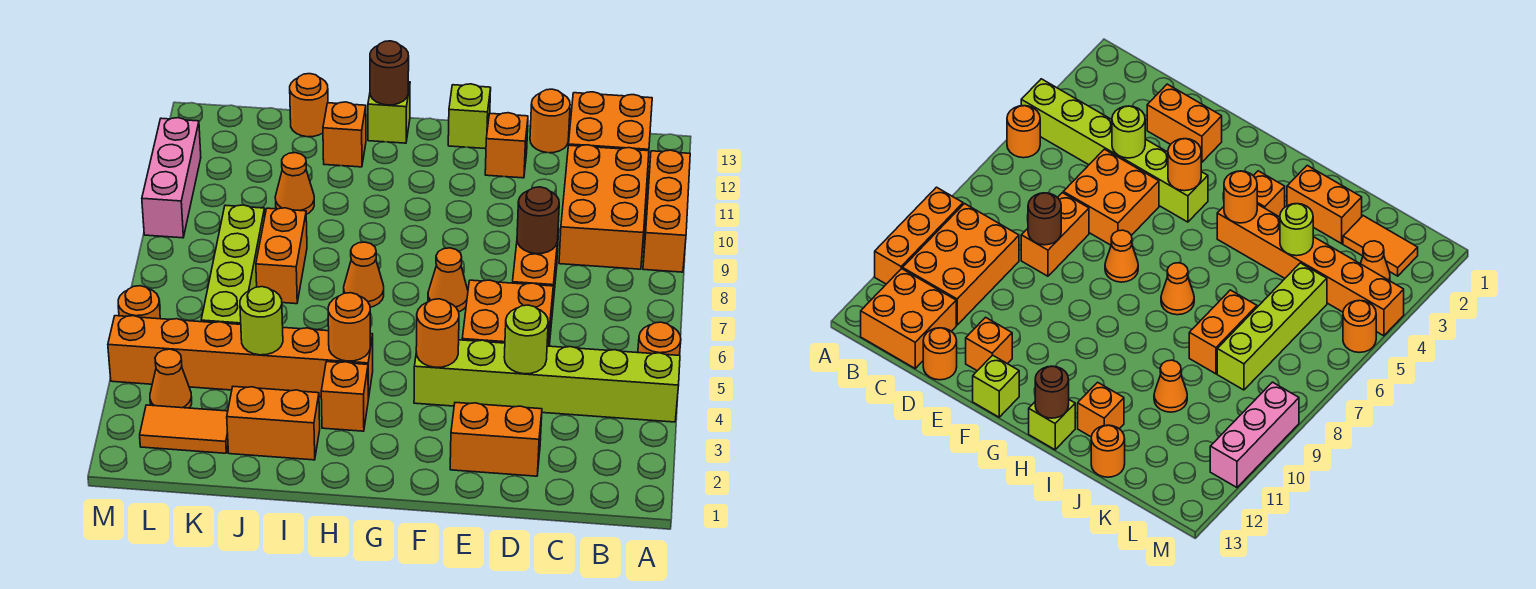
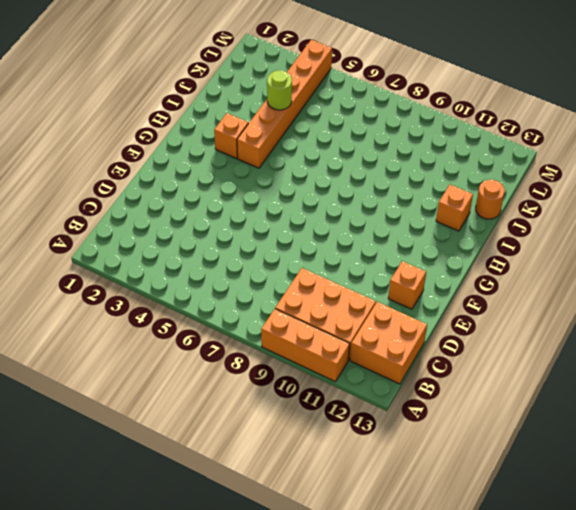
none -> lime brick A4:F4 level 1
none -> orange round brick A5 level 1
none -> orange brick D2:E2 level 1
none -> orange brick D5:E6 level 1

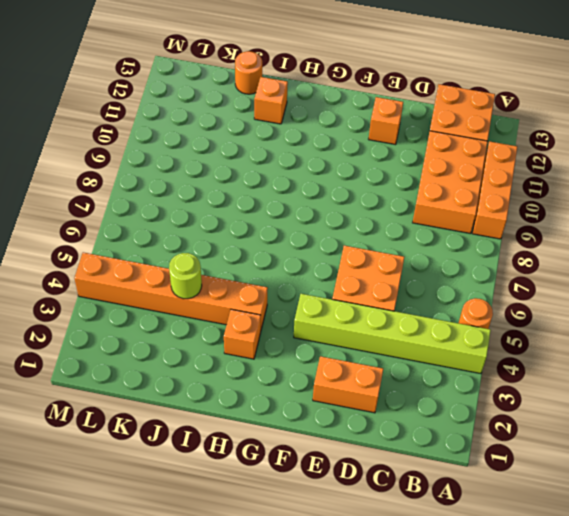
none -> orange brick D7:D8 level 1
none -> orange round brick D13 level 1
none -> orange cone F7 level 1
none -> lime brick F13 level 1

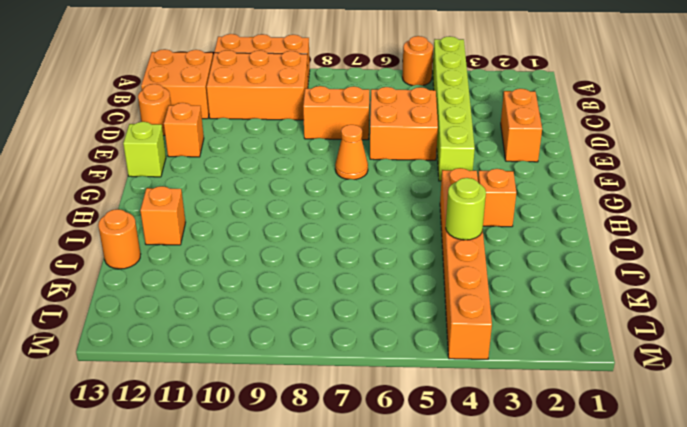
none -> orange cone H7 level 1
none -> lime brick H13 level 1
none -> orange brick I2:J2 level 1
none -> orange brick J7:J8 level 1

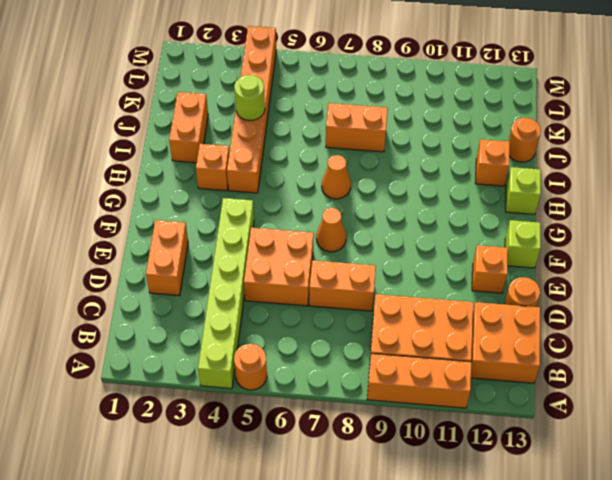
none -> orange cone J10 level 1
none -> orange tile K2:L2 level 1
none -> lime brick K5:K8 level 1
none -> orange cone L3 level 1

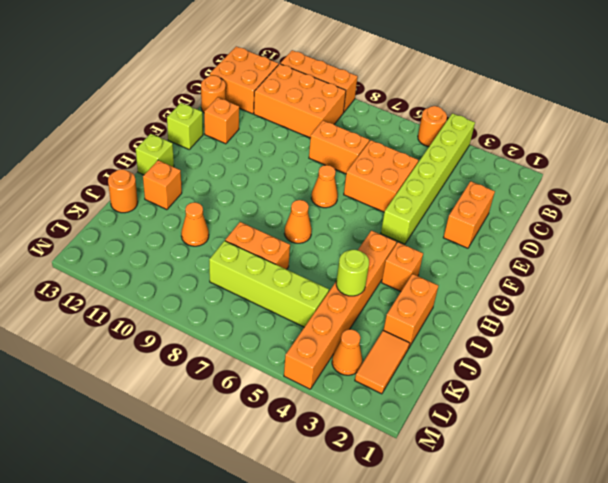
none -> orange round brick M5 level 1
none -> pink brick M9:M11 level 1
none -> lime round brick D4 level 2
none -> brown round brick D8 level 2

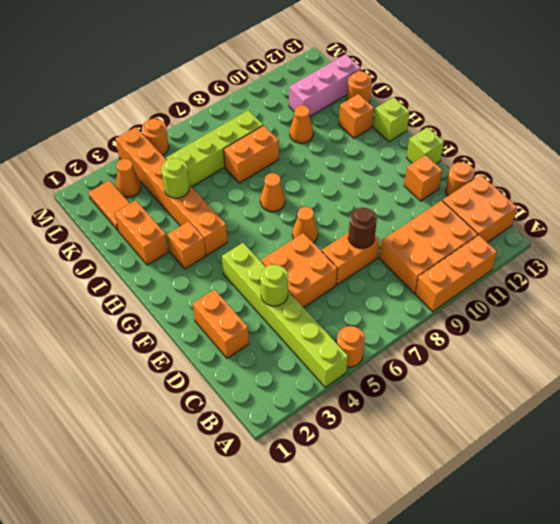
pink brick K11:K13 level 1 -> pink brick M9:M11 level 1
none -> orange round brick F4 level 2
none -> orange round brick H4 level 2
none -> brown round brick H13 level 2

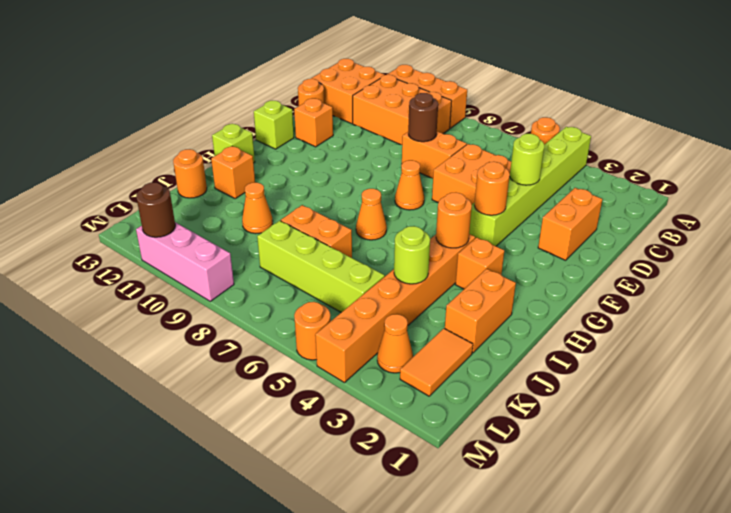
brown round brick M11 level 2 -> brown round brick H13 level 2

